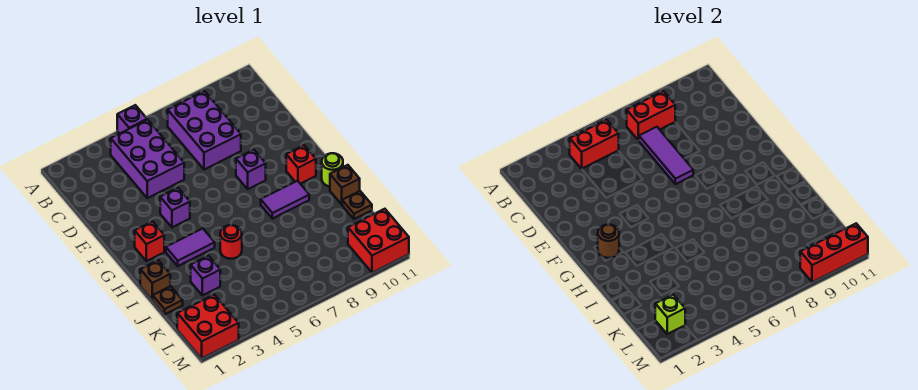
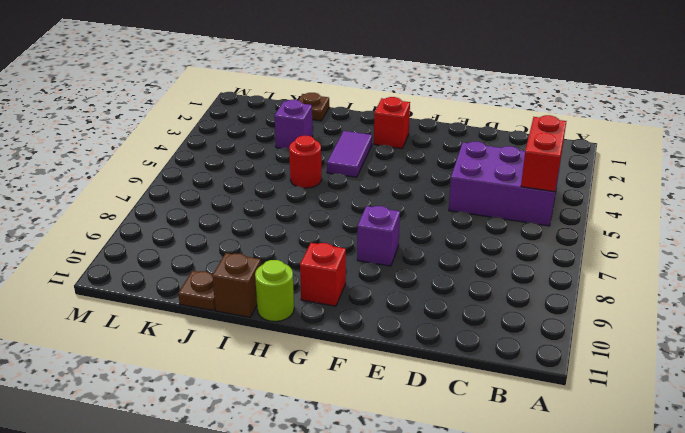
none -> purple brick A5 level 1
none -> purple brick B7:D8 level 1
none -> purple brick F4 level 1

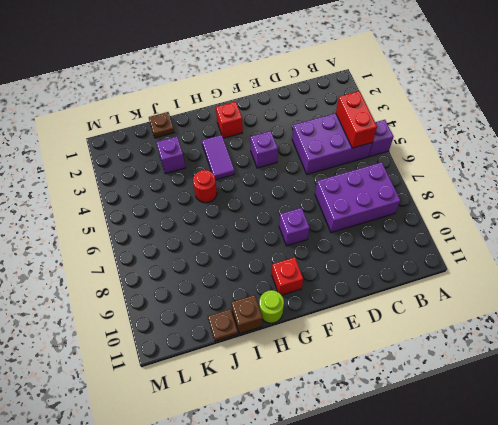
none -> purple tile H8:H9 level 1
none -> brown brick I1 level 1
none -> red brick L1:M2 level 1

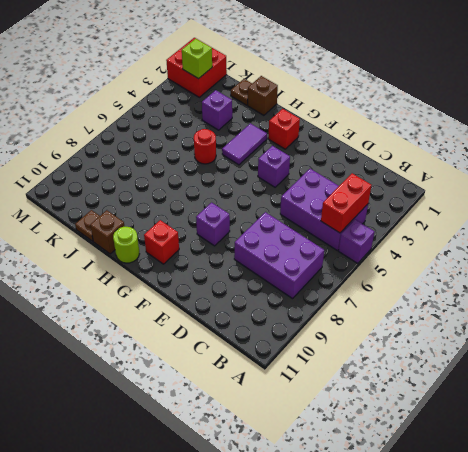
none -> purple tile H8:H9 level 1
none -> red brick L10:M11 level 1
none -> red brick B7:B8 level 2

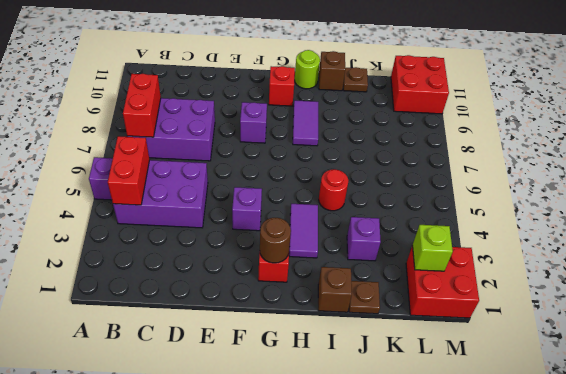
none -> purple tile C7:E7 level 2
none -> red brick M9:M11 level 2

